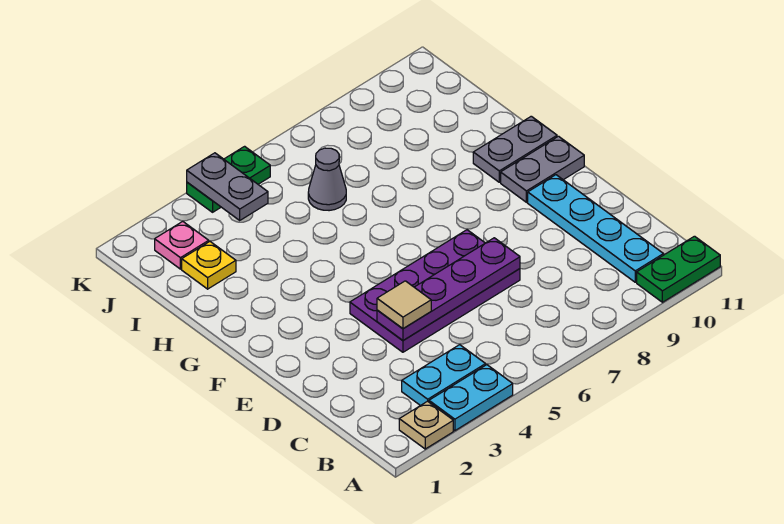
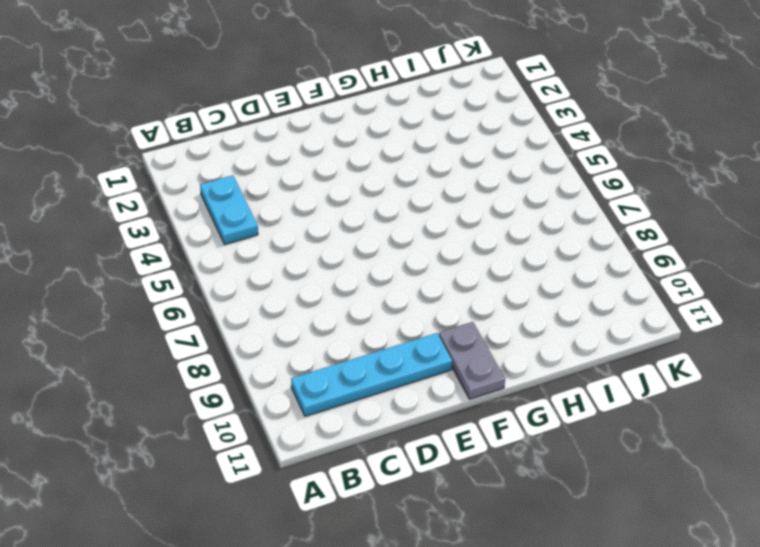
none -> tan plate A2 level 1
none -> cyan plate A3:A4 level 1
none -> green plate A10:A11 level 1

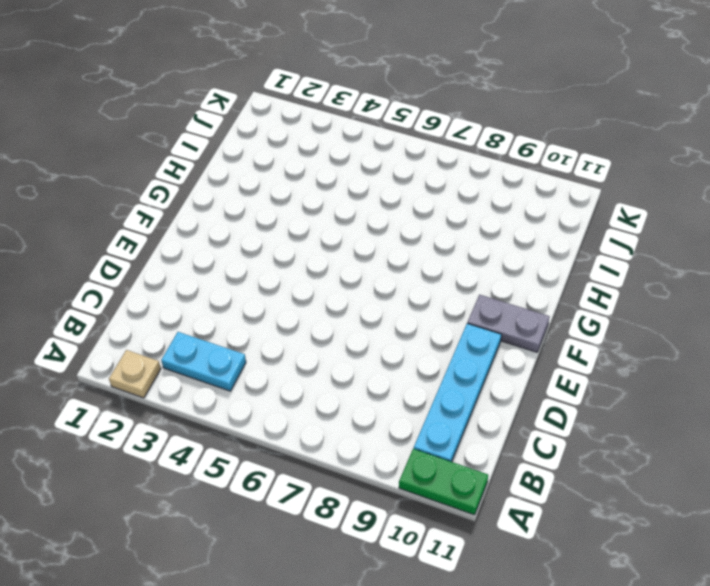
none -> cyan plate A3:A4 level 1
none -> purple plate D4:E7 level 1
none -> grey plate G10:G11 level 1

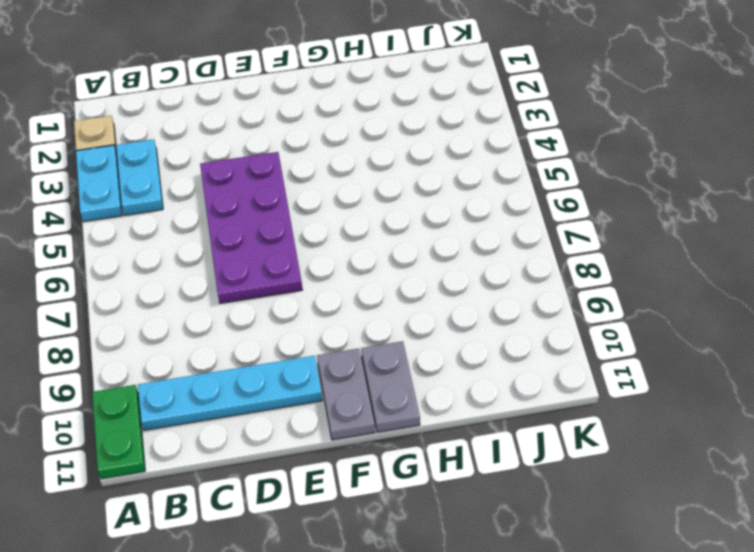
none -> yellow plate I2 level 1
none -> grey cone I6 level 1
none -> pink plate J2 level 1

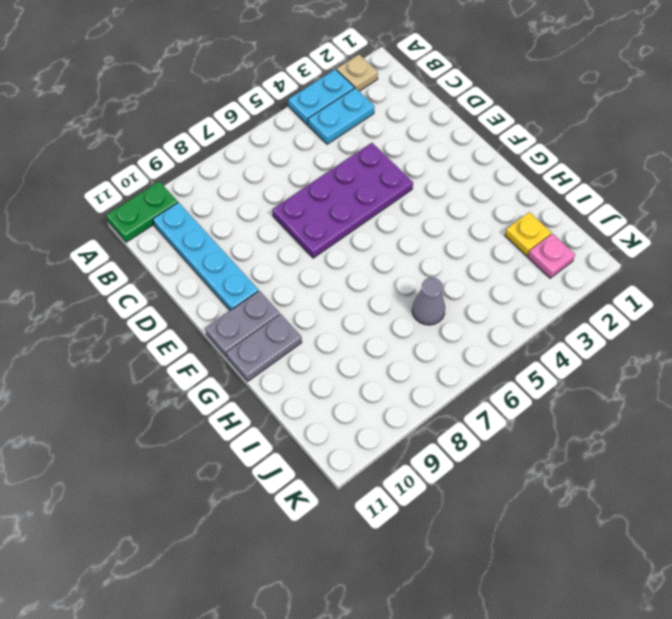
none -> green plate K4:K5 level 1
none -> purple plate D4:D7 level 2
none -> grey plate J4:K4 level 2

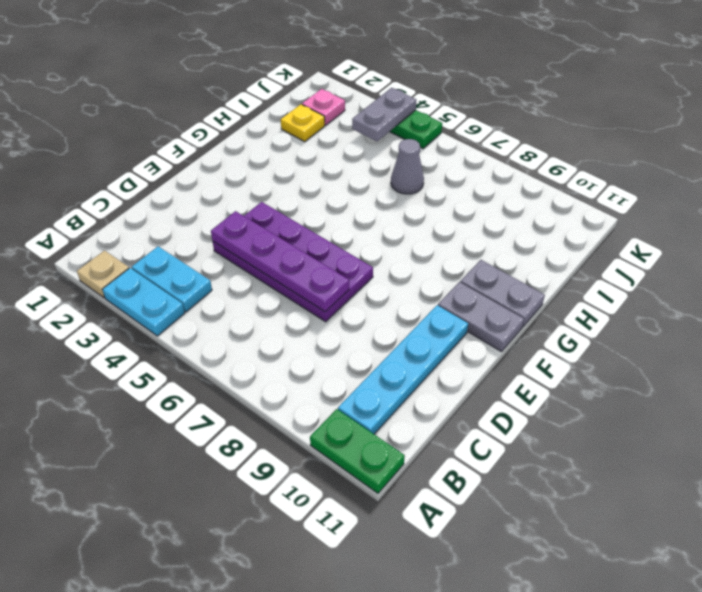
none -> tan tile D4 level 3

